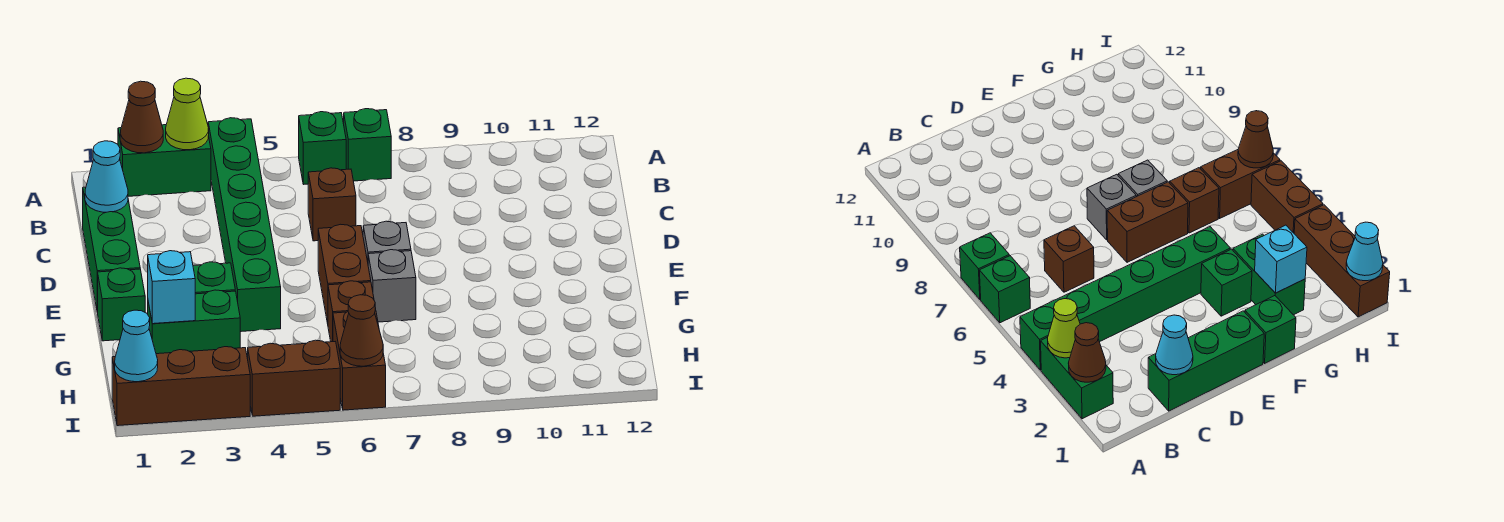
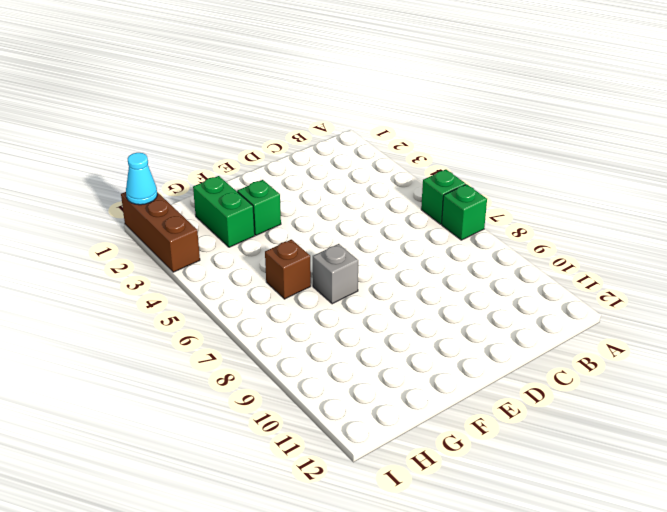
none -> green brick A2:A3 level 1
none -> green brick A4:F4 level 1
none -> green brick C1:E1 level 1

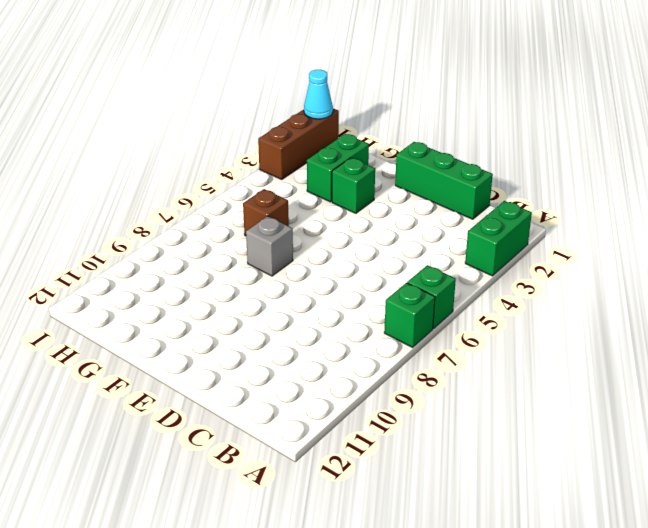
none -> green brick A4:F4 level 1
none -> brown brick C6 level 1
none -> brown brick E6:F6 level 1

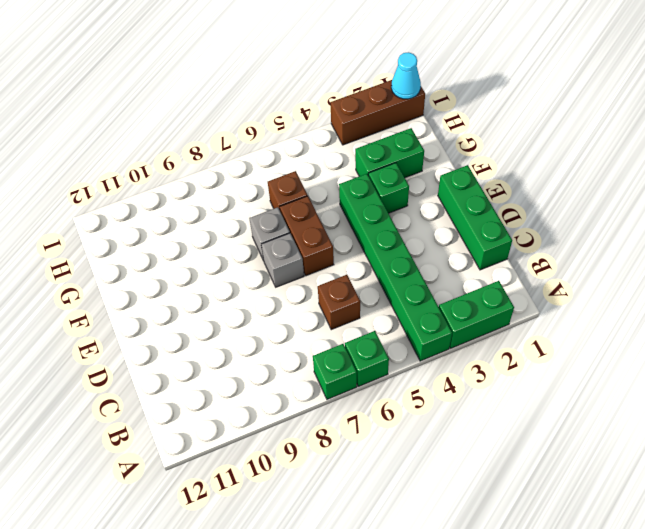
none -> green brick F1 level 1
none -> brown brick H6:I6 level 1
none -> brown brick I4:I5 level 1

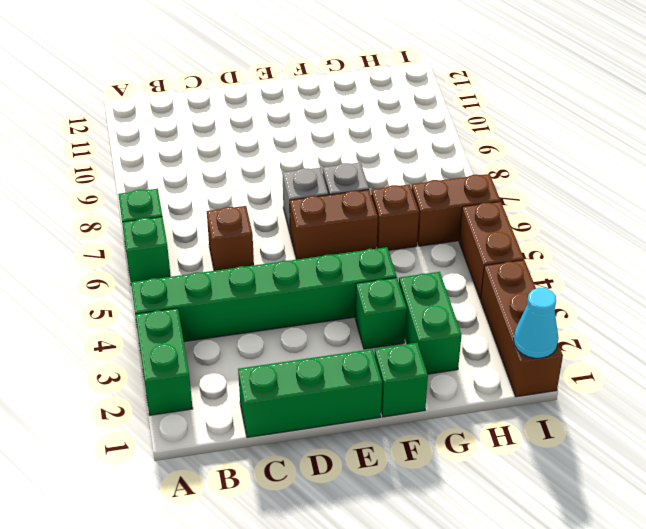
none -> brown cone A2 level 2
none -> lime cone A3 level 2
none -> cyan cone C1 level 2

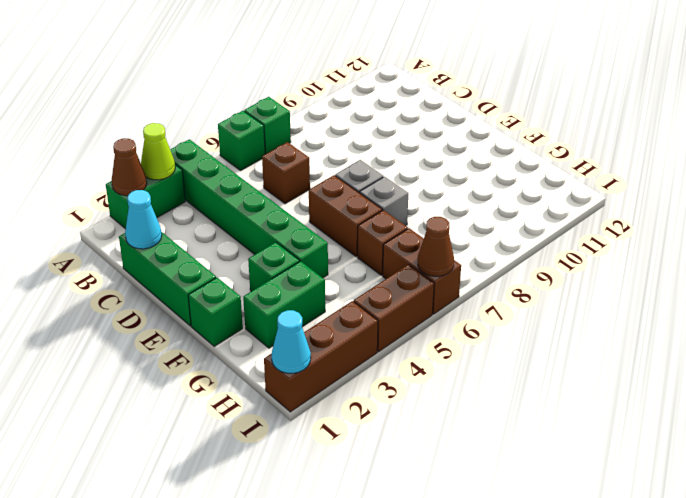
none -> cyan brick G2 level 2

